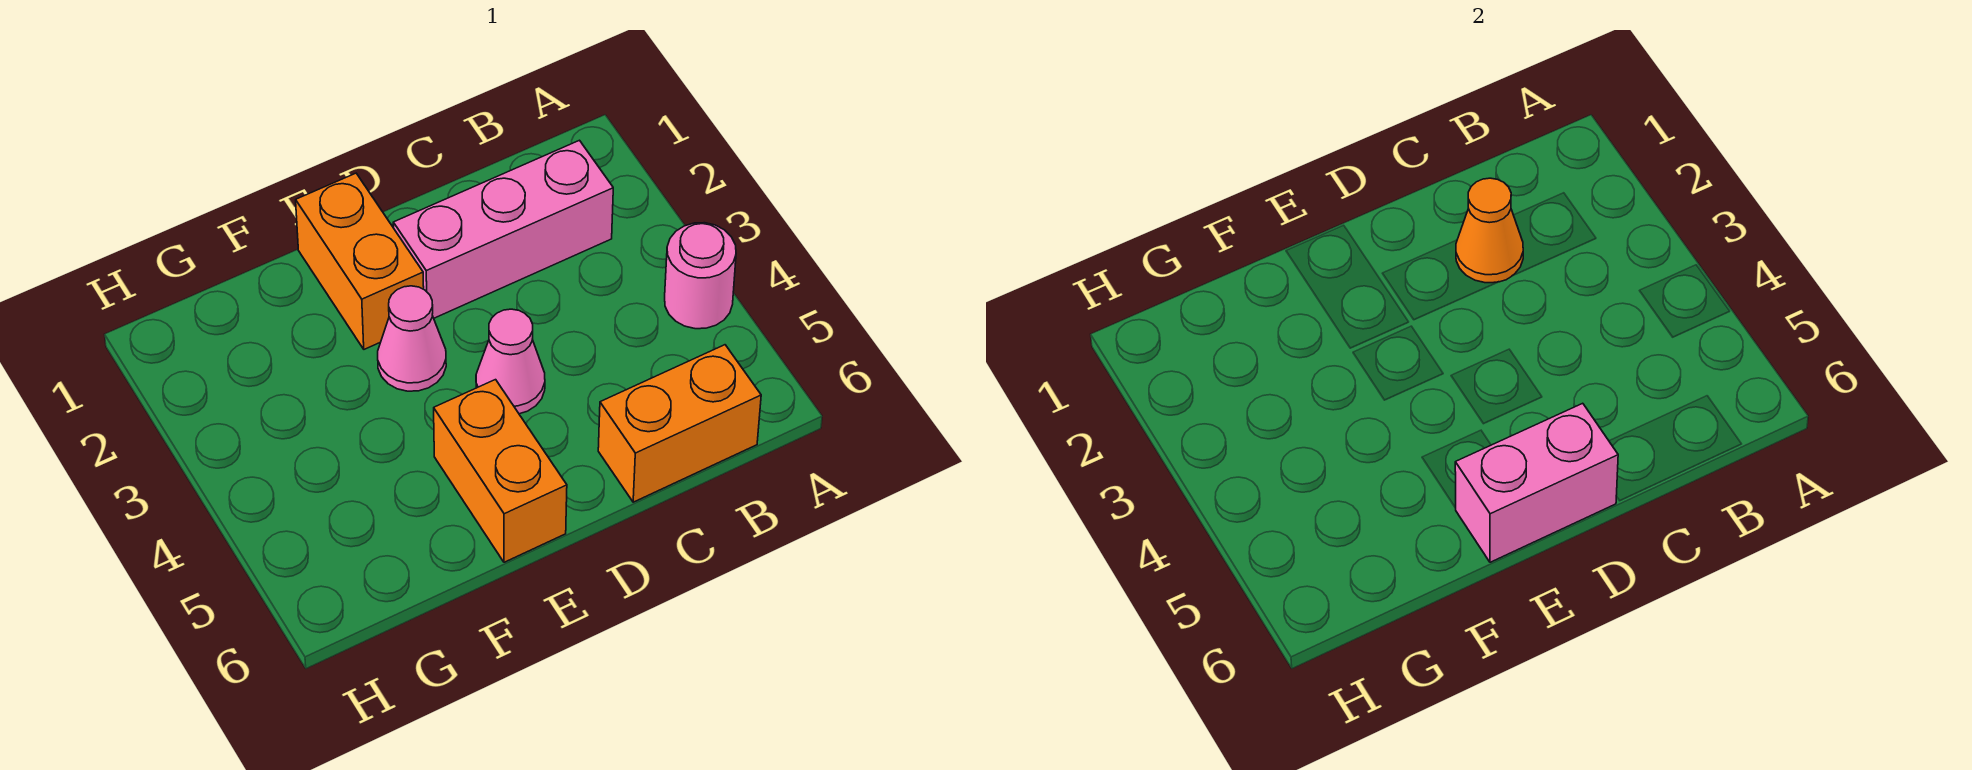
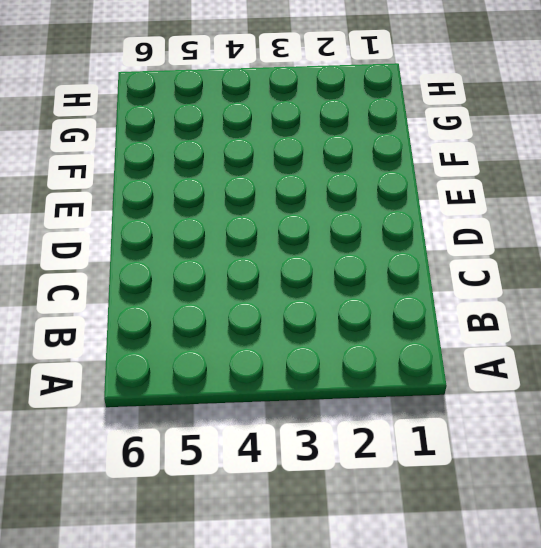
none -> pink round brick A4 level 1
none -> pink brick B2:D2 level 1

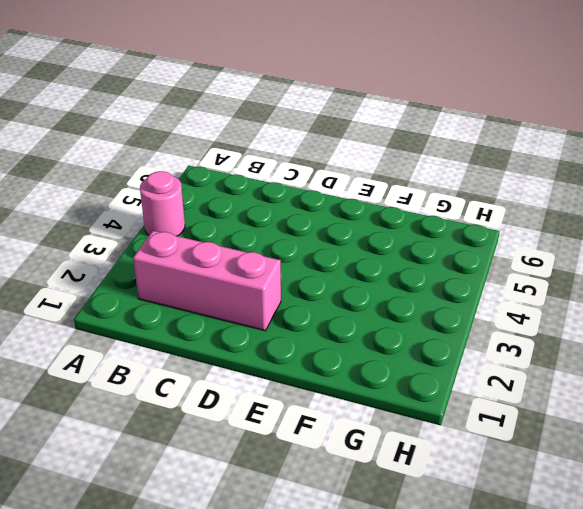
none -> orange brick B6:C6 level 1
none -> pink cone D4 level 1

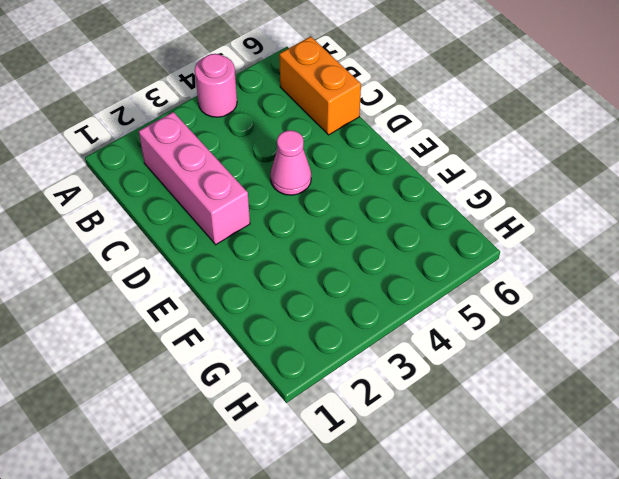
none -> orange brick E1:E2 level 1
none -> pink cone E3 level 1

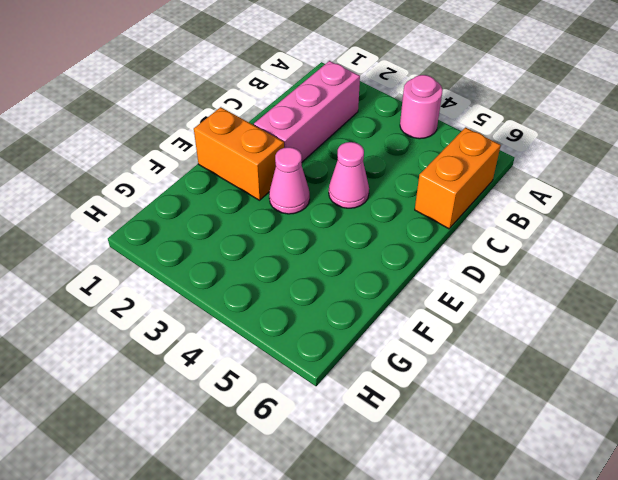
none -> orange brick E5:E6 level 1
none -> orange cone C2 level 2

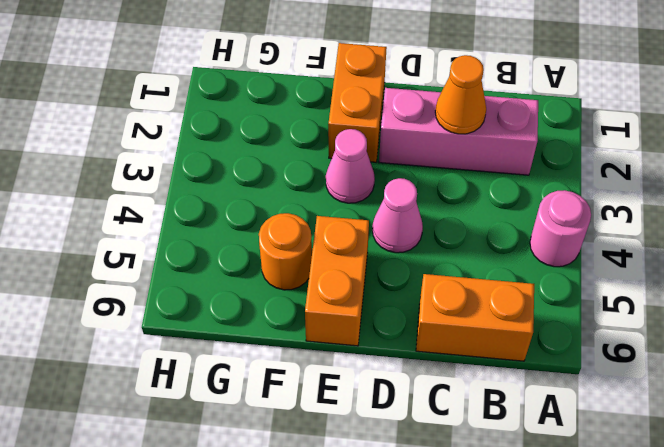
orange round brick F5 level 1 -> none
none -> pink brick D6:E6 level 2

